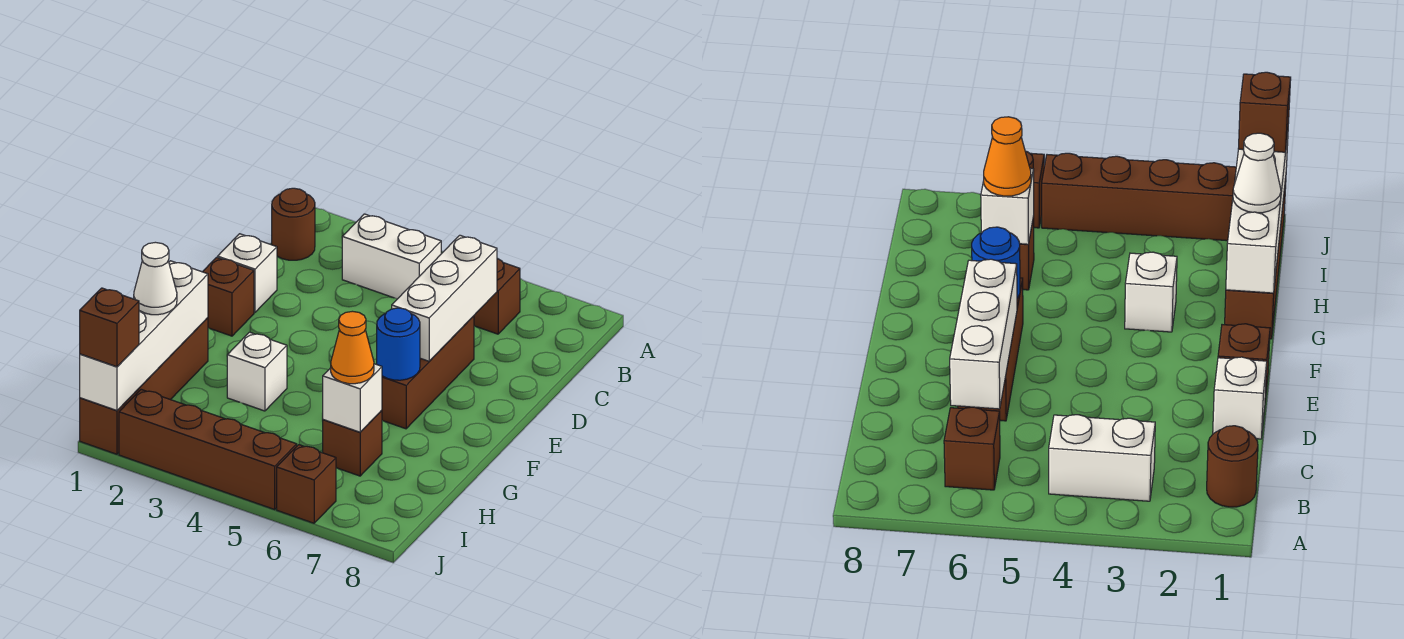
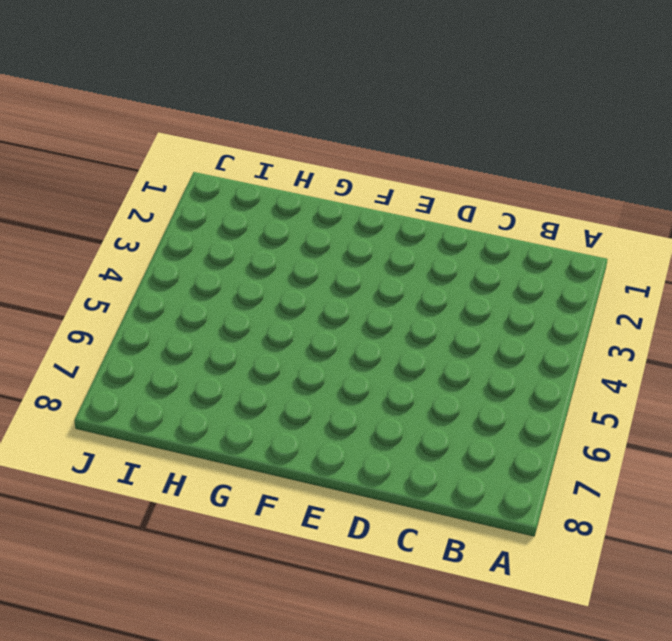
none -> brown round brick B1 level 1
none -> white brick B3:B4 level 1
none -> brown brick B6 level 1

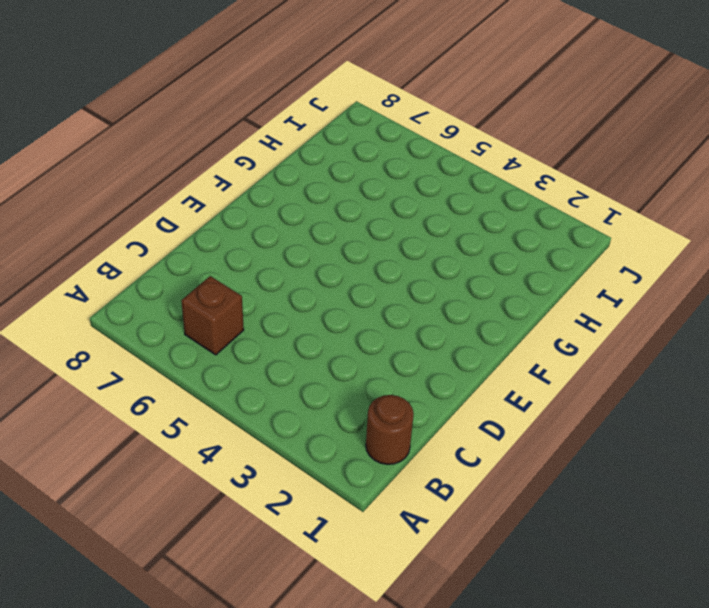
none -> white brick B3:B4 level 1
none -> white brick D1 level 1
none -> brown brick D6:F6 level 1

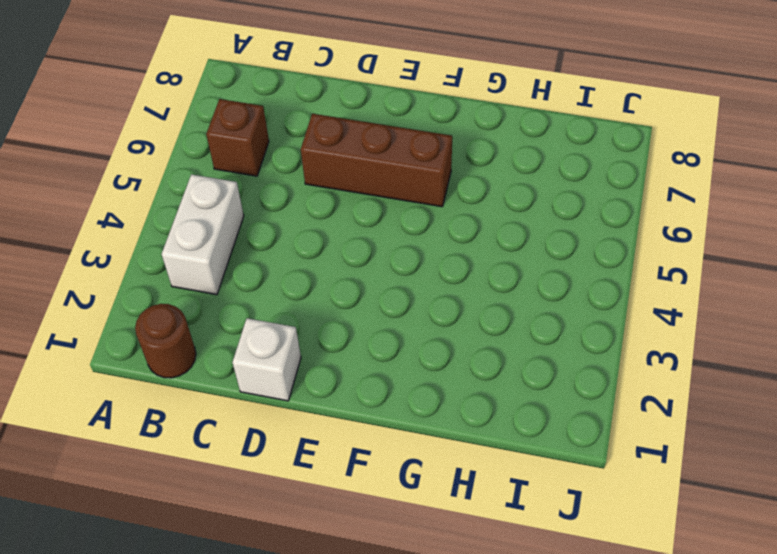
none -> brown brick E1 level 1
none -> brown brick G1:J1 level 1
none -> white brick G3 level 1

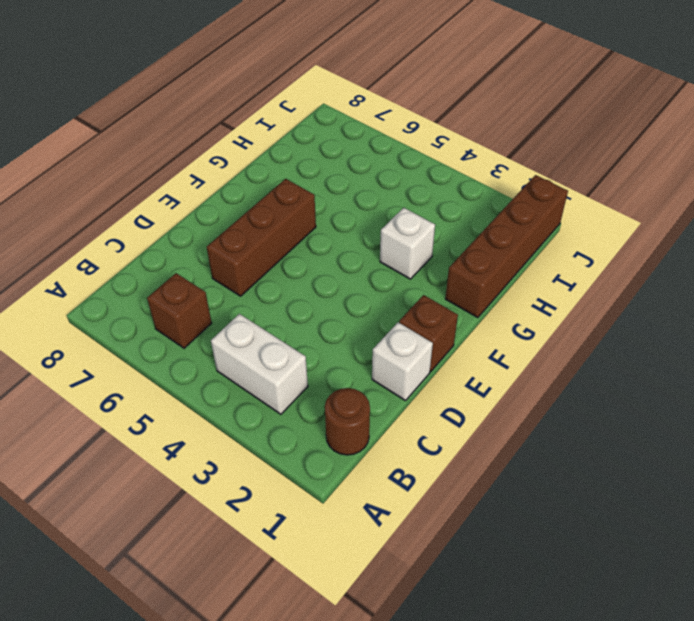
none -> brown brick H6 level 1
none -> brown brick J2:J5 level 1
none -> brown brick J6 level 1

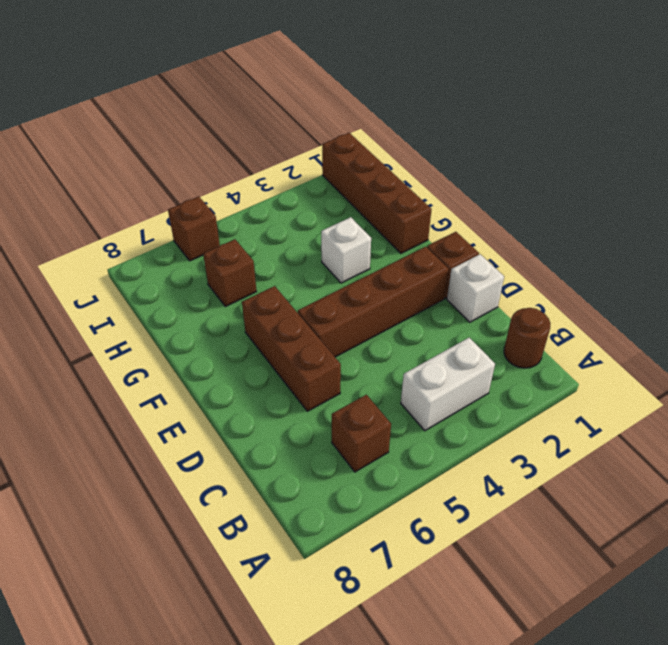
brown brick E2:E5 level 1 -> brown brick J2:J5 level 1
none -> white brick C6:E6 level 2
none -> blue round brick F6 level 2
none -> white brick G1:J1 level 2

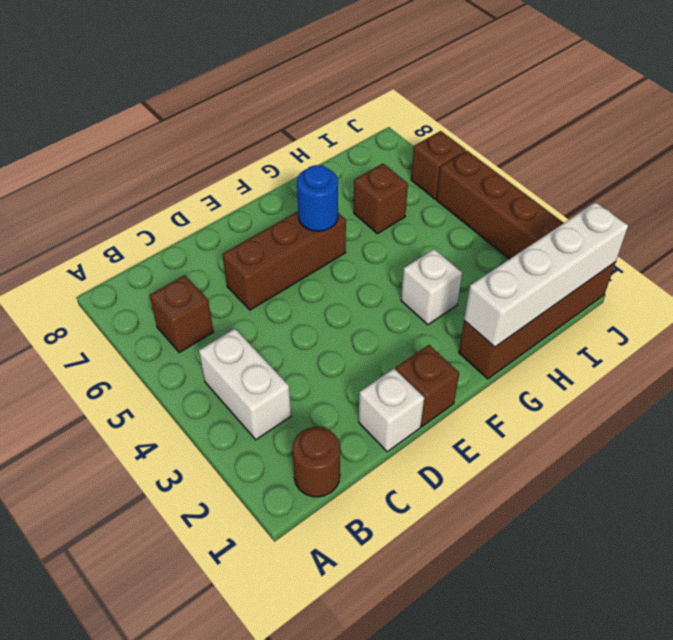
none -> white brick C6:E6 level 2
none -> white brick H6 level 2
none -> white cone H1 level 3

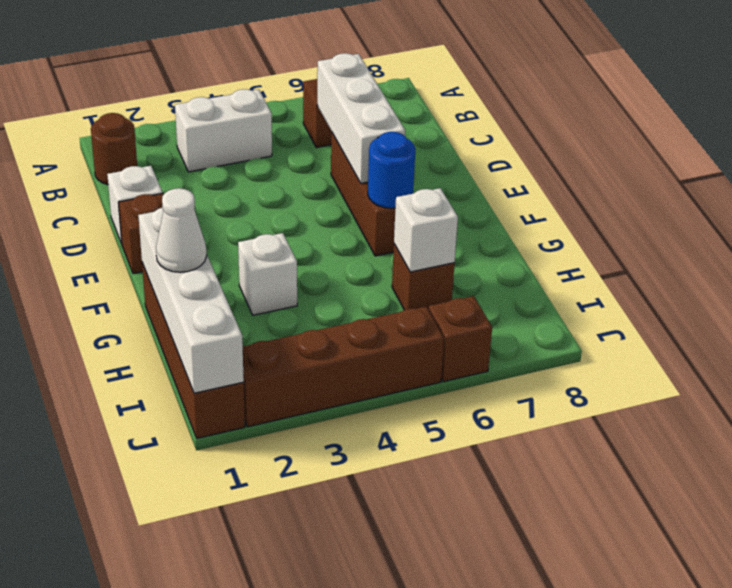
none -> orange cone H6 level 3
none -> brown brick J1 level 3

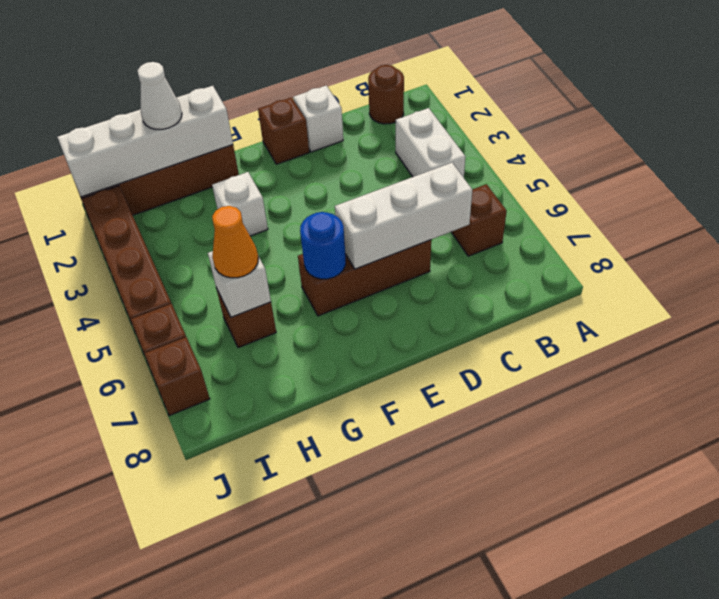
brown brick J7 level 1 -> brown brick J1 level 3

